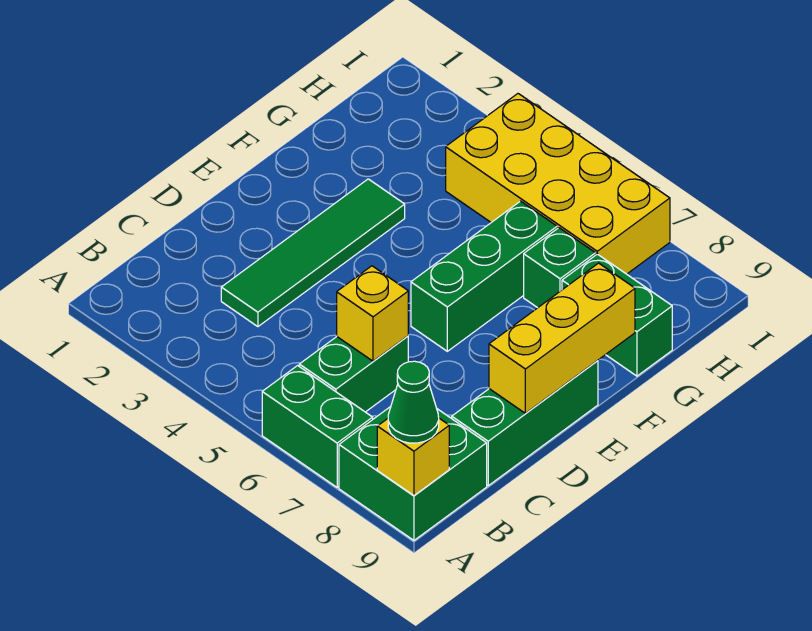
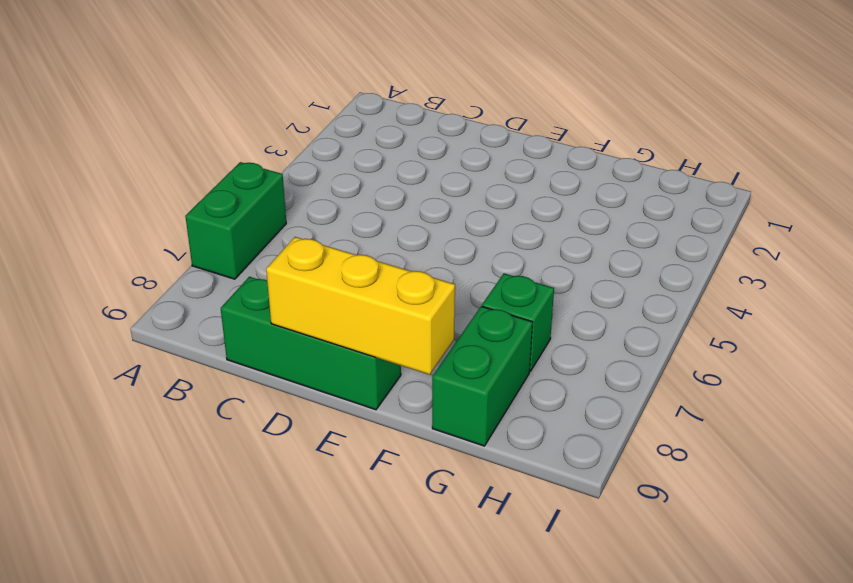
none -> green brick A8:B9 level 1
none -> green brick B6:C6 level 1
none -> green tile C3:F3 level 1

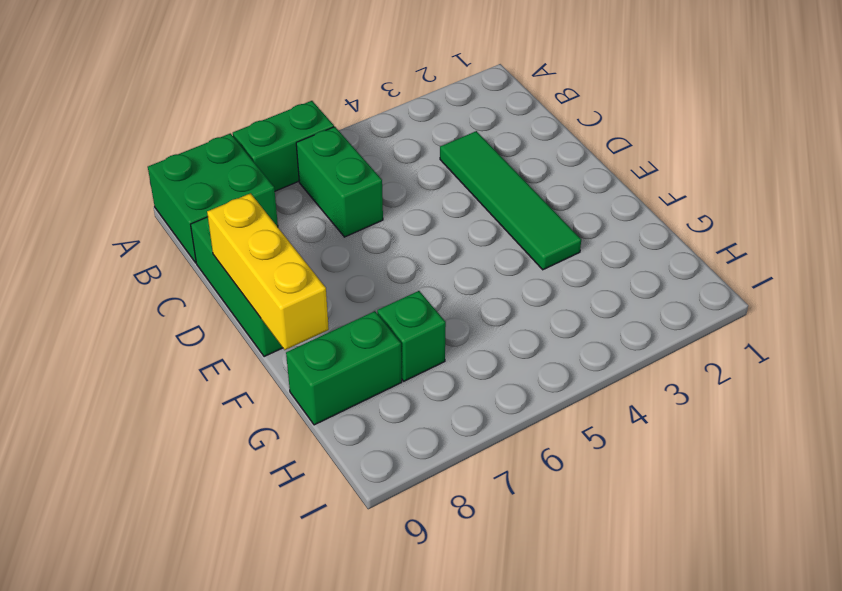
none -> green brick E6:G6 level 1
none -> yellow brick H4:I7 level 1
none -> yellow brick A9 level 2

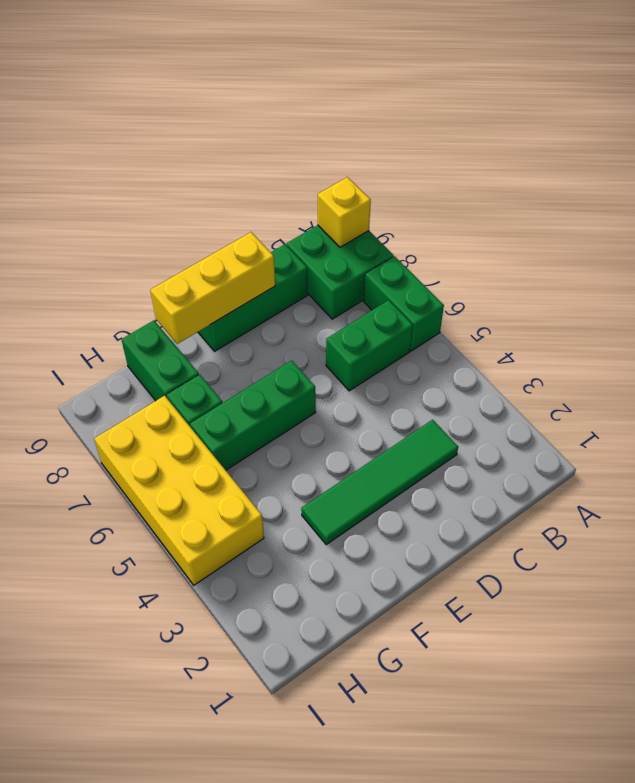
none -> yellow brick C6 level 2
none -> green cone A9 level 3

